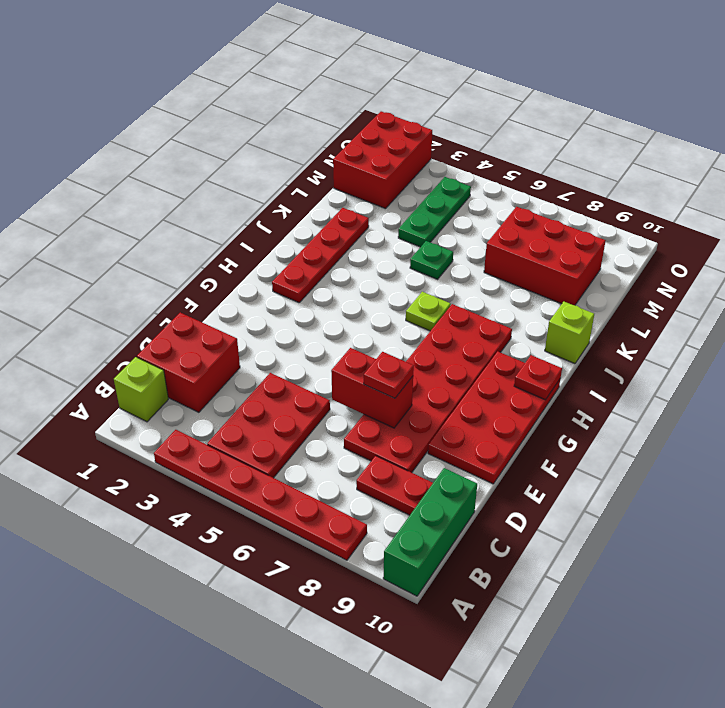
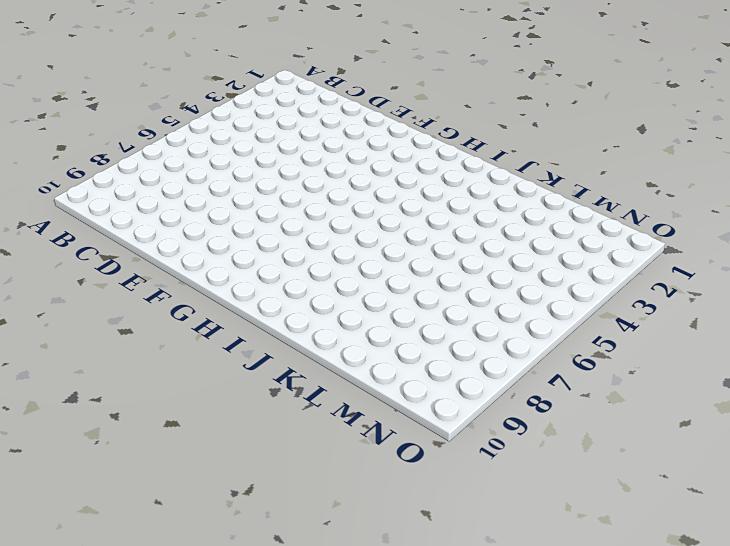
none -> red plate A3:A8 level 1
none -> green brick A10:C10 level 1
none -> lime brick B1 level 1

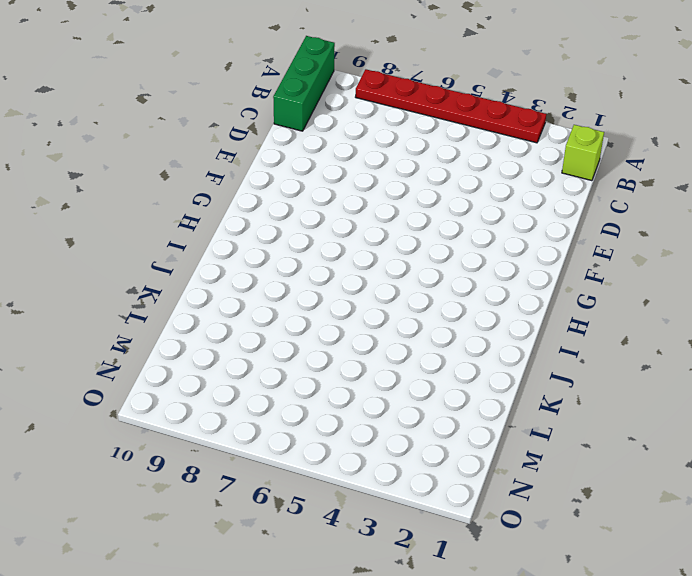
none -> red plate B4:D5 level 1
none -> red brick C1:D2 level 1
none -> red plate C8:C9 level 1

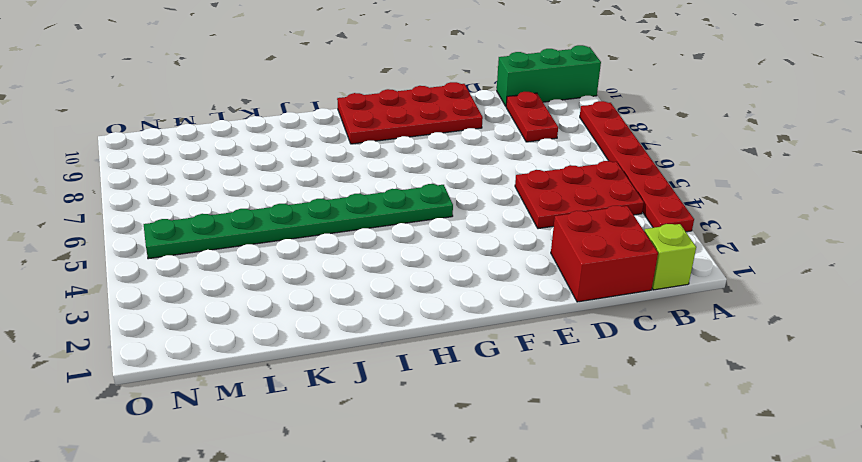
green plate G5:N5 level 1 -> green plate K5 level 1
none -> red plate D7:I8 level 1
none -> red plate H2:K2 level 1
none -> lime plate I6 level 1

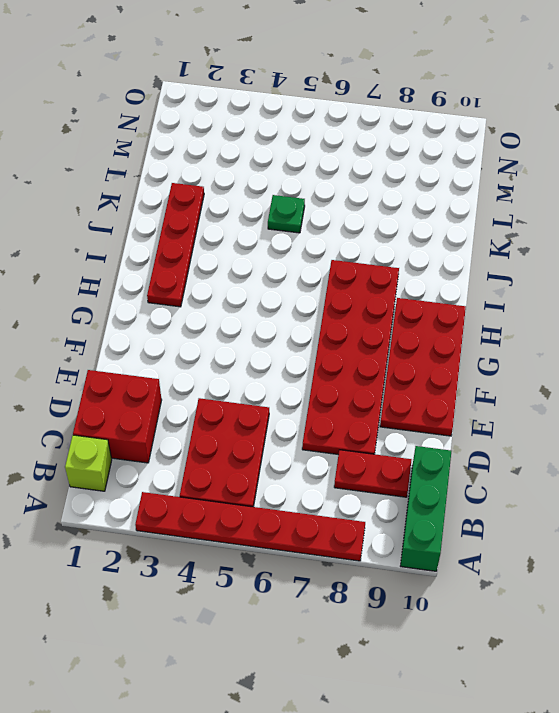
none -> lime plate I6 level 1
none -> lime brick J10 level 1
none -> green plate L4:N4 level 1

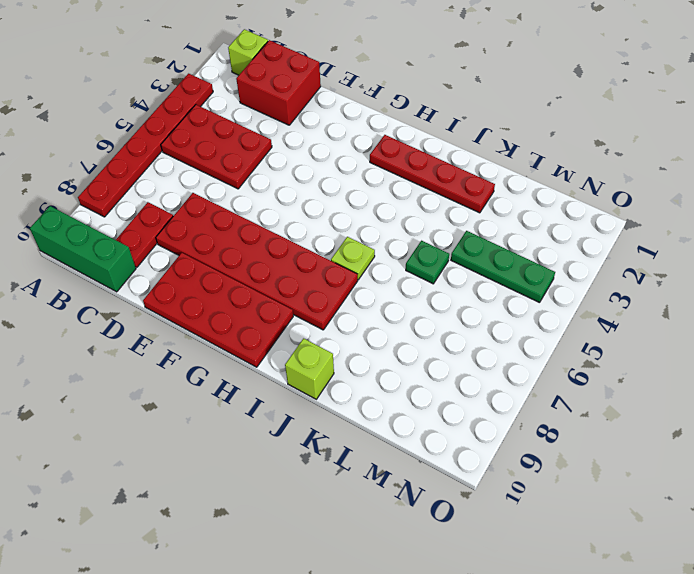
none -> red brick L7:M9 level 1
none -> red brick M1:O2 level 1
none -> red brick E6:E7 level 2

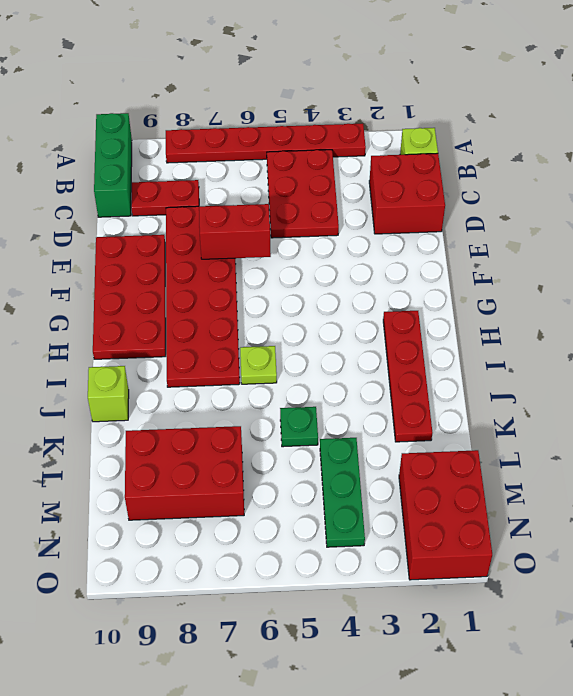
none -> red plate H10 level 2
none -> red plate E7 level 3

